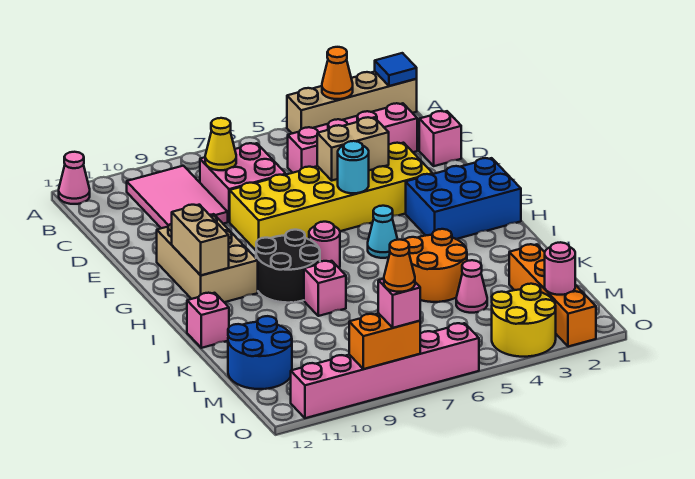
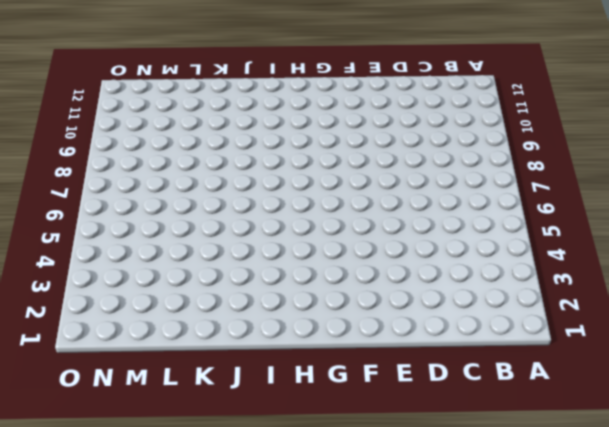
none -> tan brick A1:A4 level 1
none -> pink cone A12 level 1
none -> pink tile B9:D10 level 1
none -> pink brick C2:C5 level 1

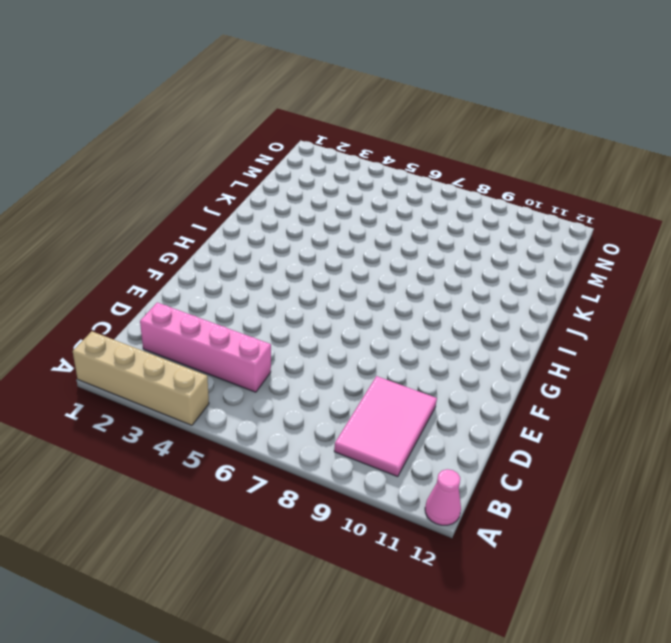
none -> pink brick C7:D8 level 1
none -> pink brick D1 level 1
none -> yellow brick E3:F8 level 1
none -> tan brick F10:H11 level 1

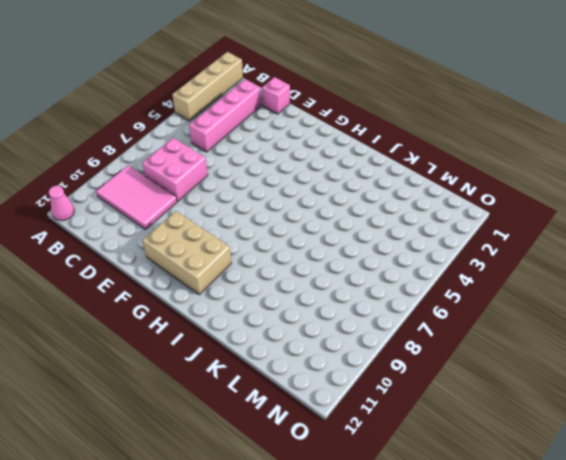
none -> yellow brick E3:F8 level 1
none -> blue brick G1:H3 level 1
none -> cyan cone H5 level 1
none -> pink round brick H7 level 1

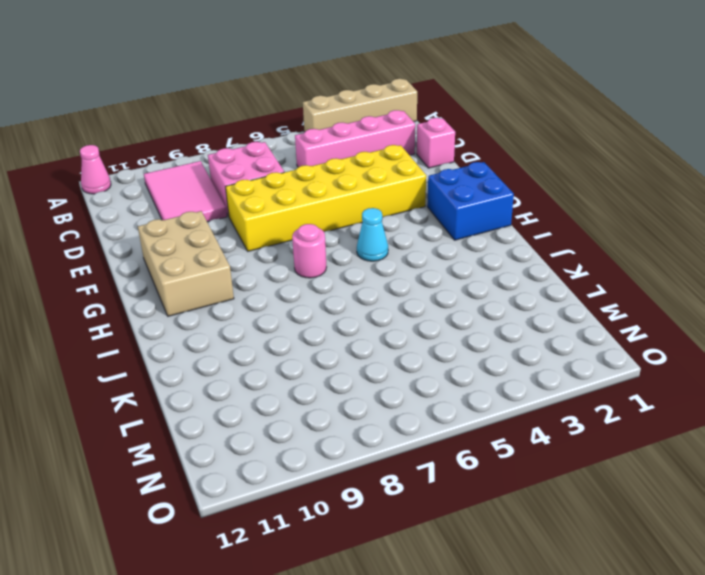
blue brick G1:H2 level 1 -> blue brick G1:H3 level 1
none -> black round brick H8:I9 level 1
none -> orange round brick J4:K5 level 1
none -> pink brick J8 level 1
none -> pink brick J12 level 1

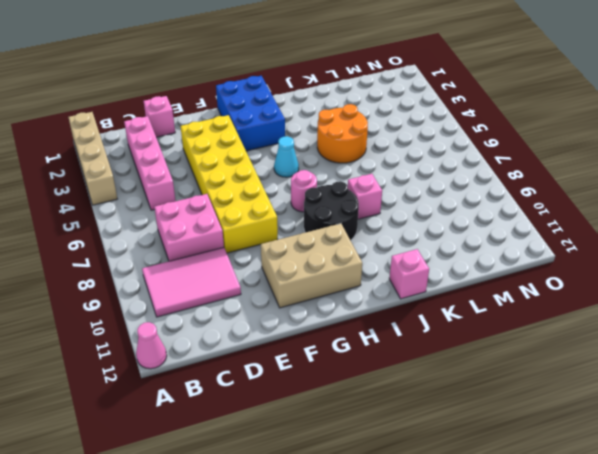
none -> orange brick L2:O2 level 1
none -> pink cone L4 level 1
none -> blue round brick L11:M12 level 1
none -> yellow round brick N3:O4 level 1

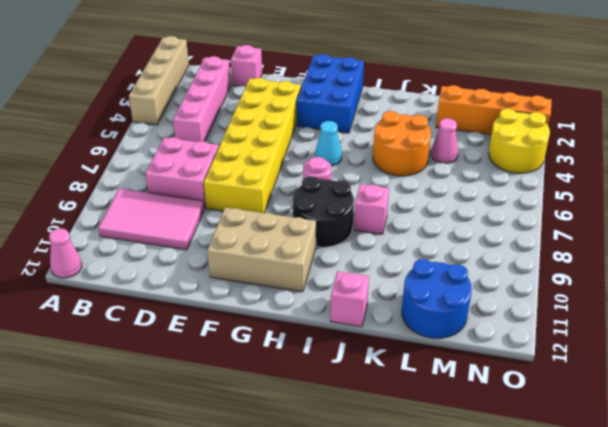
none -> pink brick O6:O11 level 1
none -> blue tile A1 level 2
none -> orange cone A3 level 2
none -> yellow cone C8 level 2

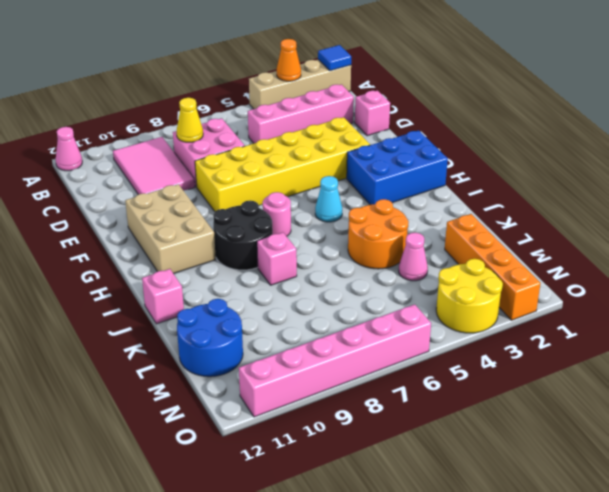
none -> tan brick E4:E5 level 2
none -> cyan round brick F5 level 2
none -> tan brick G11:H11 level 2
none -> pink round brick N2 level 2

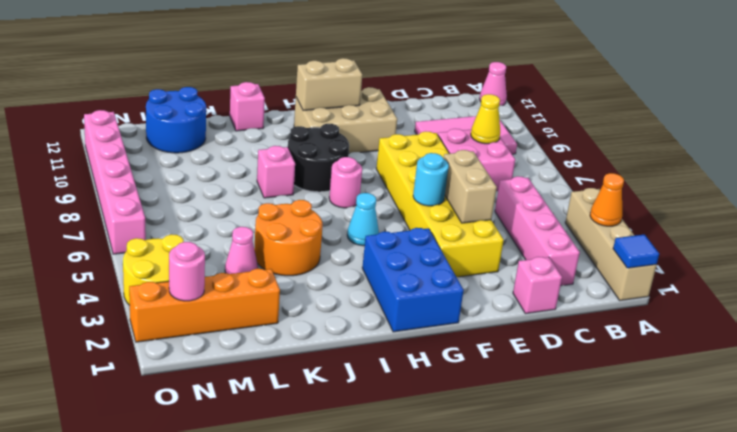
none -> orange brick O8:O9 level 2
none -> pink brick O8 level 3
none -> orange cone O8 level 4

